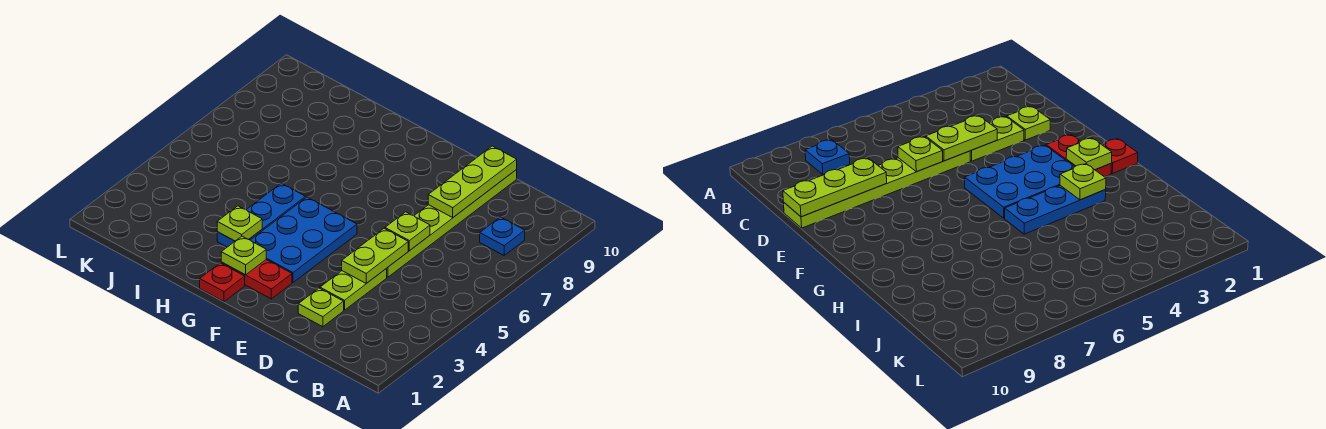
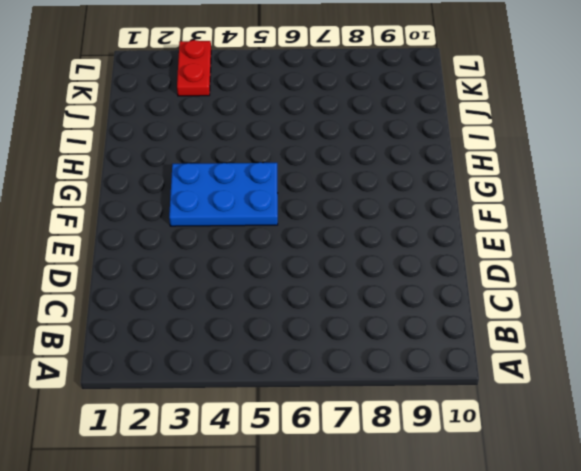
red plate K3:L3 level 1 -> red plate F2:G2 level 1
none -> blue plate B8 level 1
none -> lime plate D2 level 1
none -> lime plate D3:D4 level 1

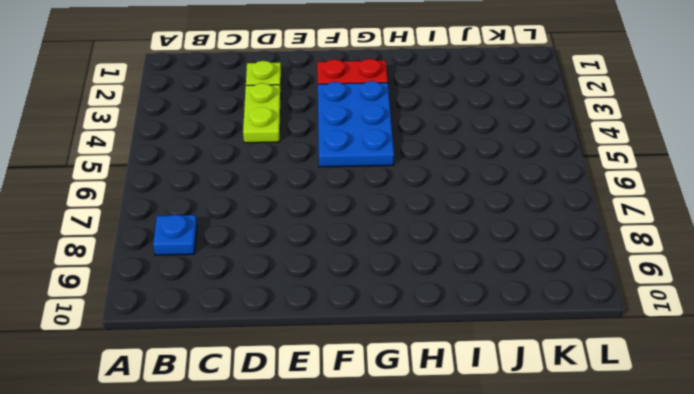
none -> lime plate D5:D10 level 1
none -> red plate G1 level 1
none -> blue plate H3:H5 level 1

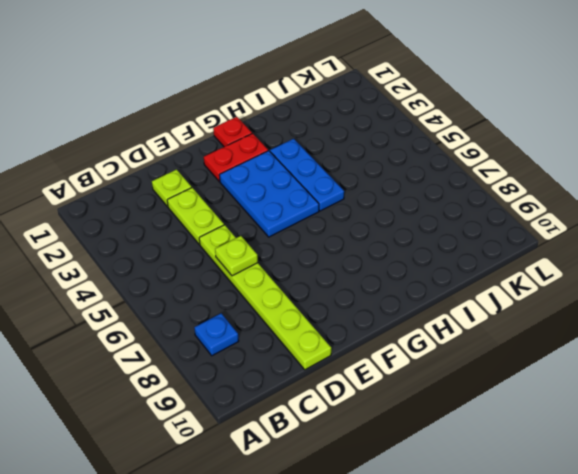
none -> lime plate D4:D5 level 2
none -> lime plate D8:D10 level 2
none -> lime plate G2 level 2

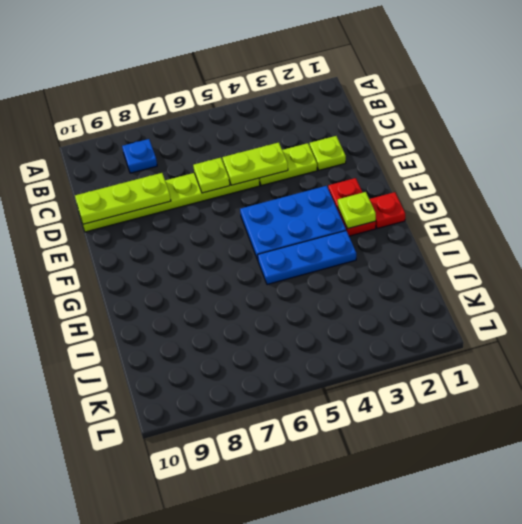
none -> lime plate H3 level 2

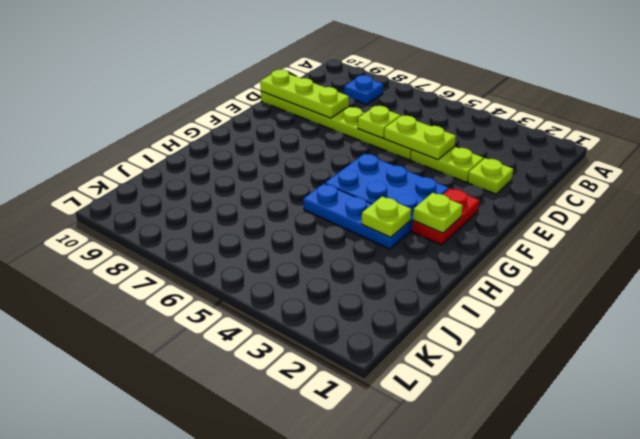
none -> red plate G1 level 1

